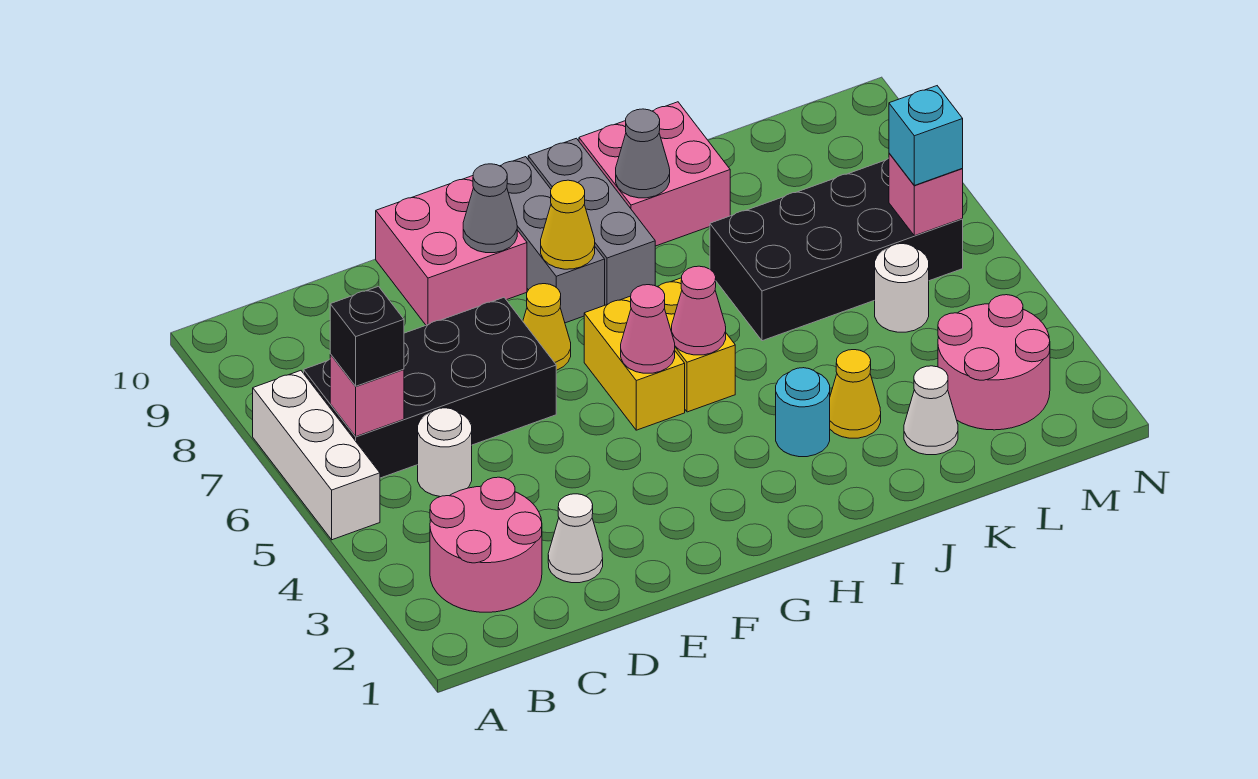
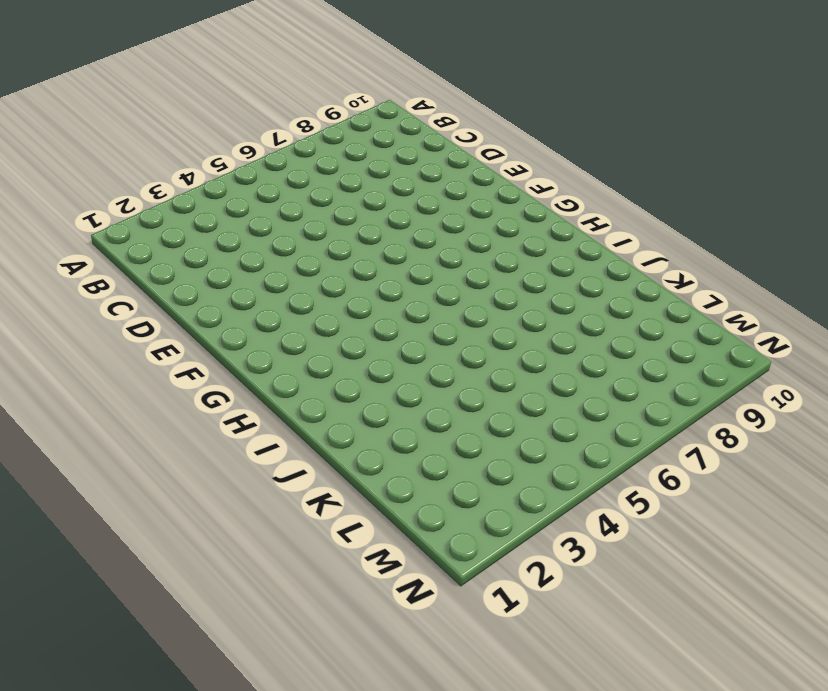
none -> white brick A5:A7 level 1
none -> pink round brick B2:C3 level 1
none -> black brick B6:E7 level 1

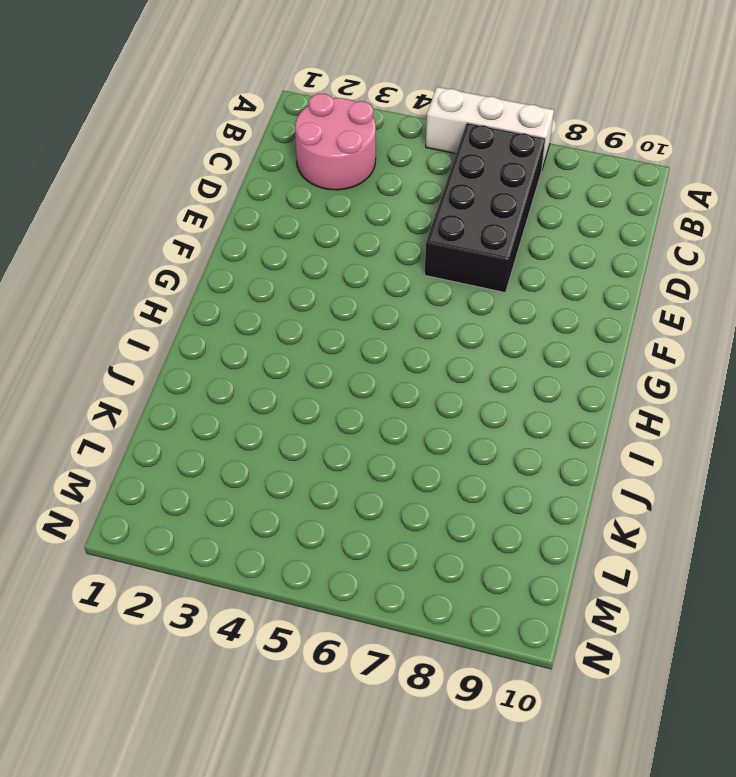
none -> white round brick C5 level 1
none -> white cone D2 level 1
none -> pink brick E9:F10 level 1

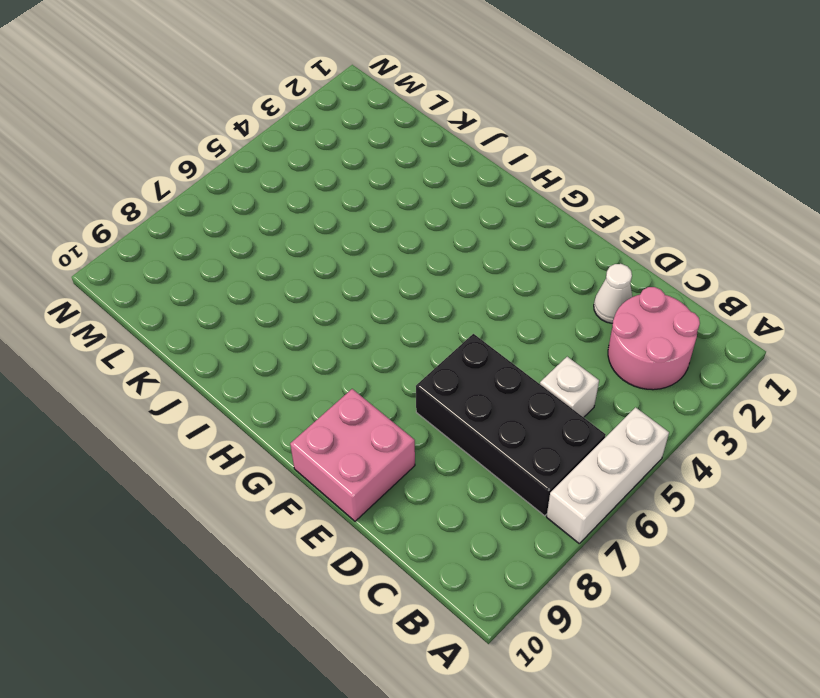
white brick C5 level 1 -> white round brick C5 level 1
none -> yellow cone F7 level 1
none -> yellow brick G5:G6 level 1
none -> grey brick G8:G10 level 1

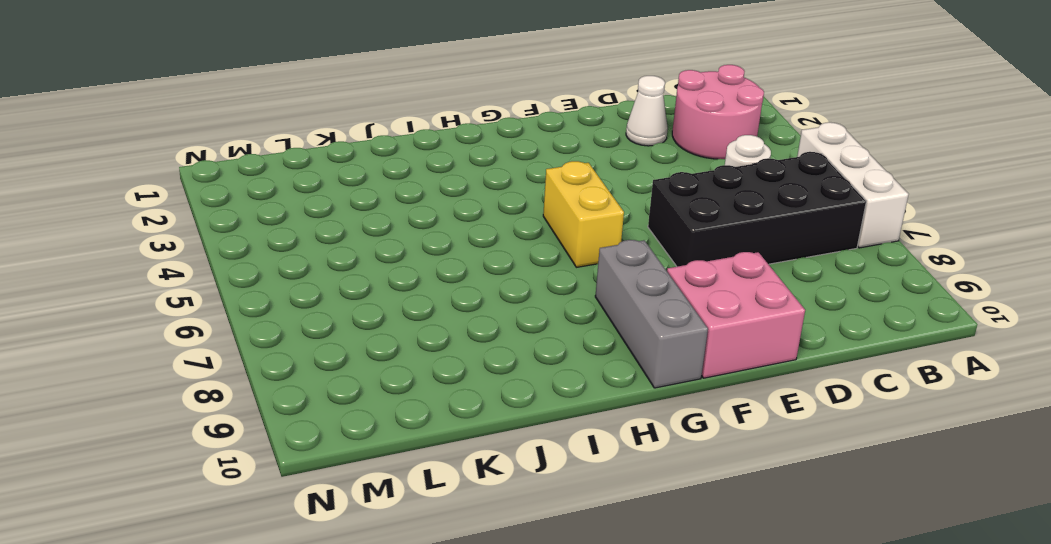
none -> yellow cone F7 level 1
none -> yellow brick H5:H6 level 1
none -> grey brick H8:H10 level 1

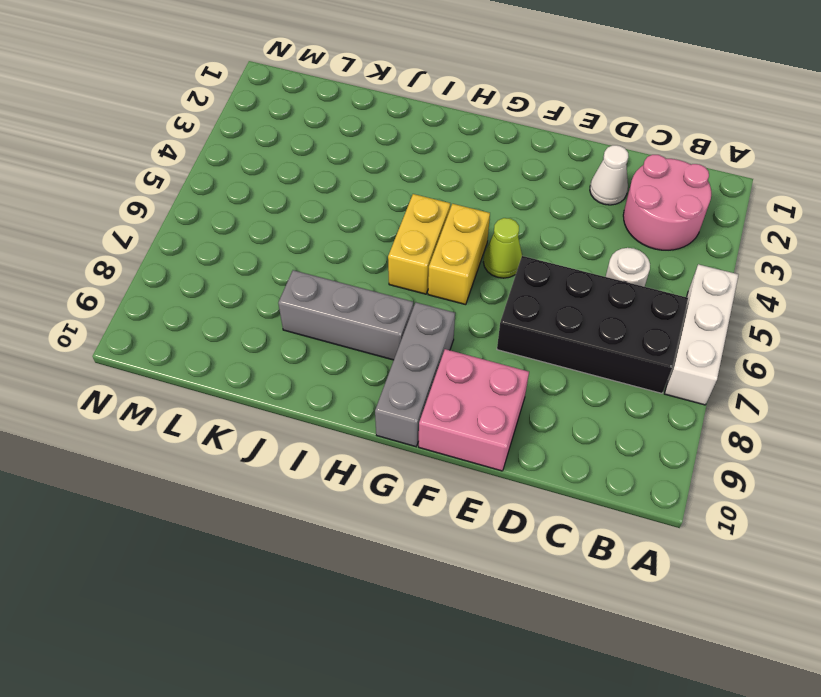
lime cone F5 level 1 -> none
grey brick H8:J8 level 1 -> grey brick H8:H10 level 1
none -> yellow cone F7 level 1
none -> cyan round brick I3 level 1
none -> pink brick I9:J10 level 1

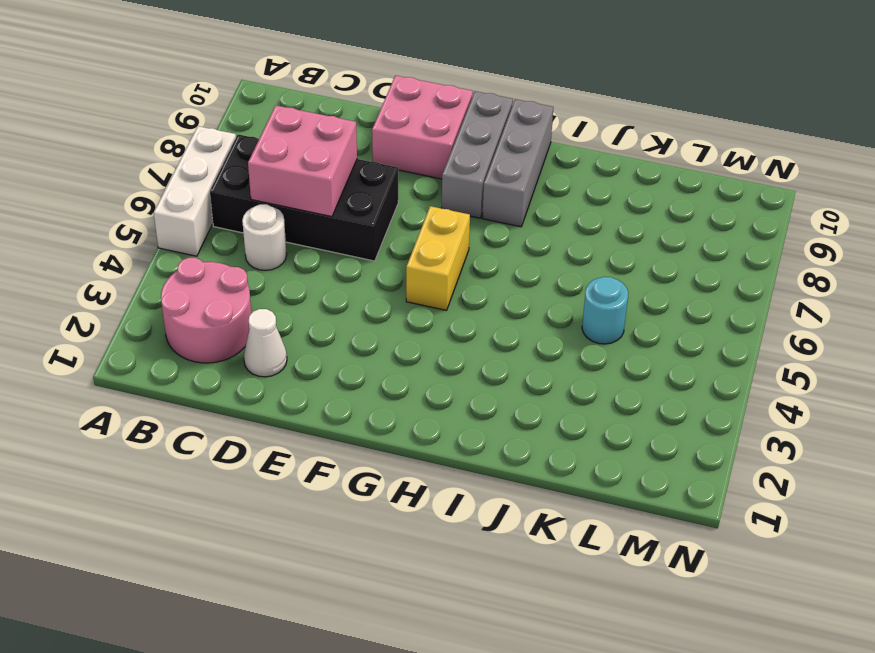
pink brick C6:D7 level 2 -> pink brick I9:J10 level 1
cyan round brick K5 level 1 -> cyan round brick I3 level 1
none -> yellow cone F7 level 1
none -> yellow brick H5:H6 level 1
none -> yellow cone J3 level 1

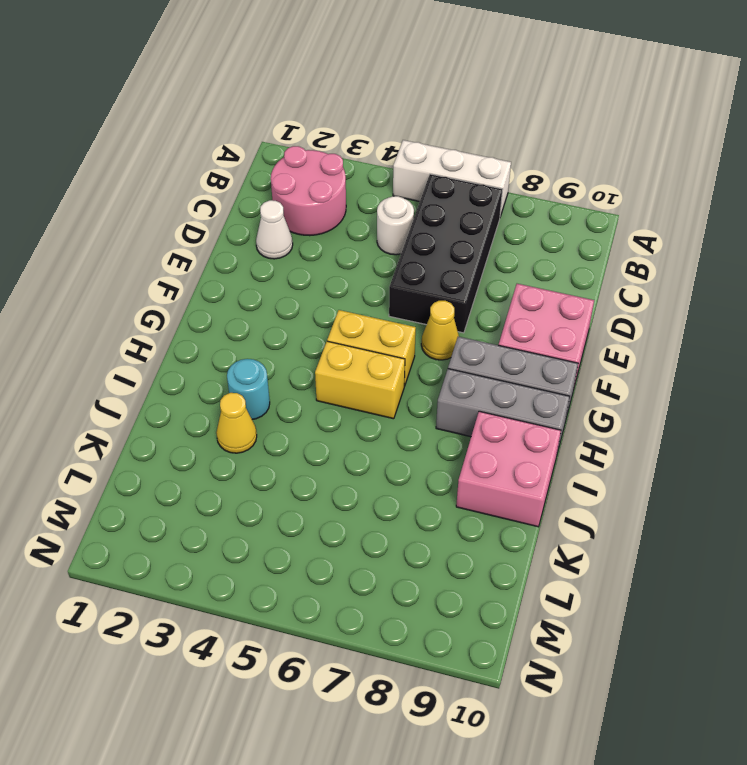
none -> black brick J6:M7 level 1
none -> white cone K2 level 1
none -> pink round brick L2:M3 level 1

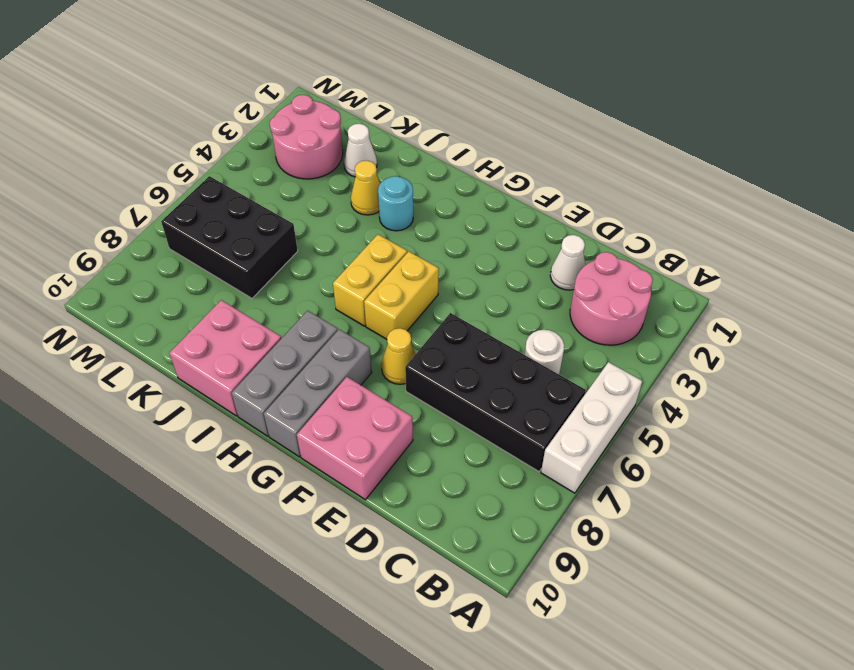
black brick K6:M7 level 1 -> black brick J6:M7 level 1
none -> white round brick L5 level 1
none -> pink brick B6 level 2
none -> grey cone F9 level 2

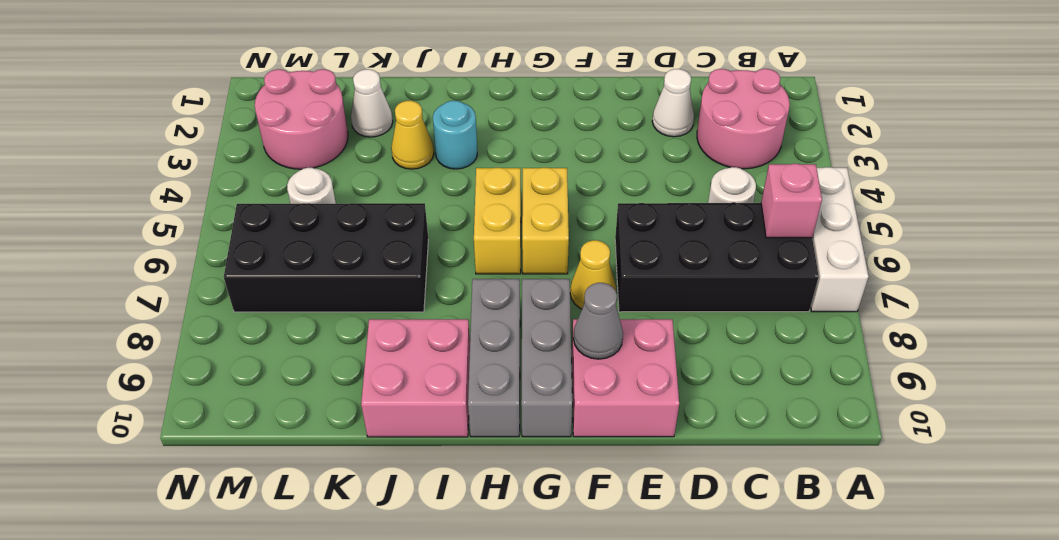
none -> pink cone G5 level 2
none -> yellow cone G8 level 2
none -> pink cone H5 level 2

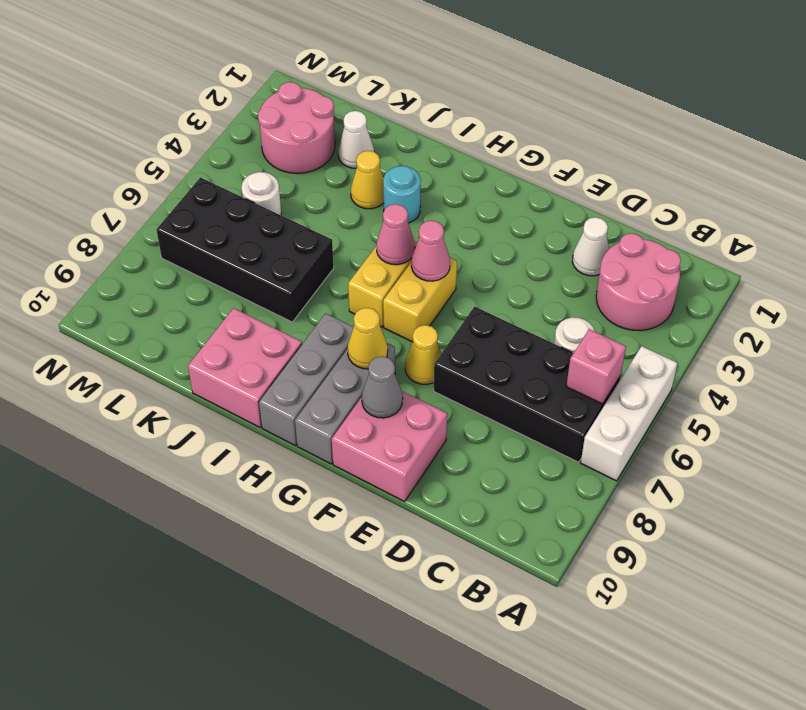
none -> grey cone I9 level 2
none -> pink brick M6 level 2
none -> black brick B6 level 3

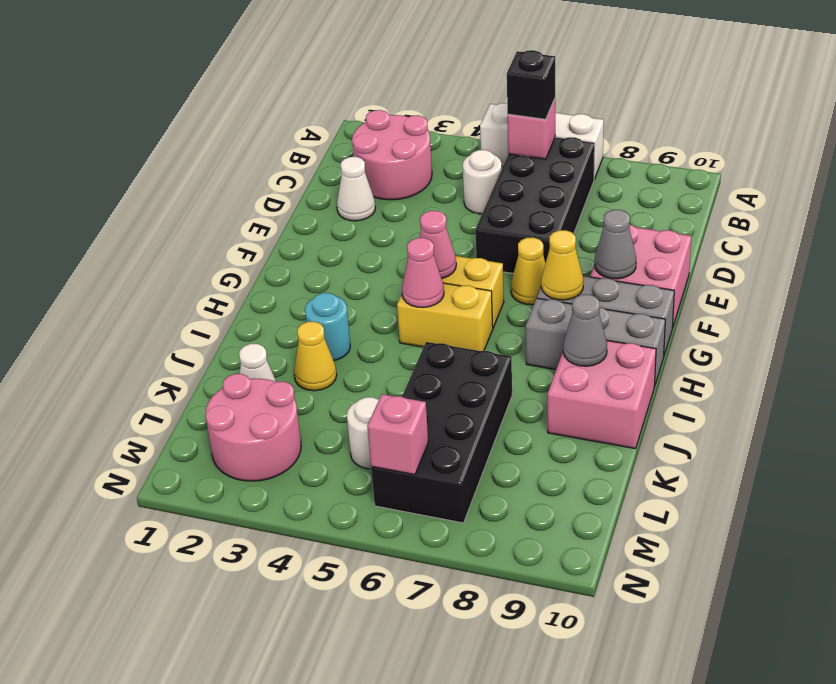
none -> cyan brick M6 level 3

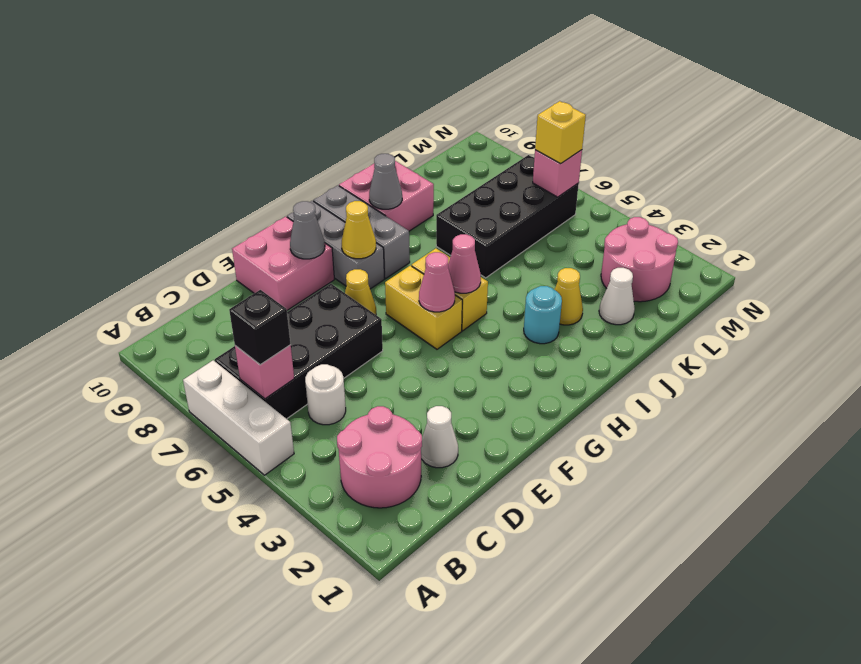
yellow brick M6 level 3 -> cyan brick M6 level 3
none -> white round brick L5 level 1

